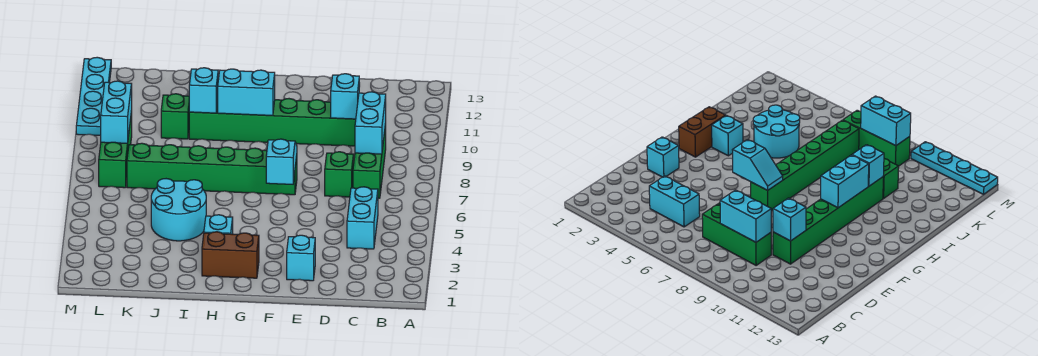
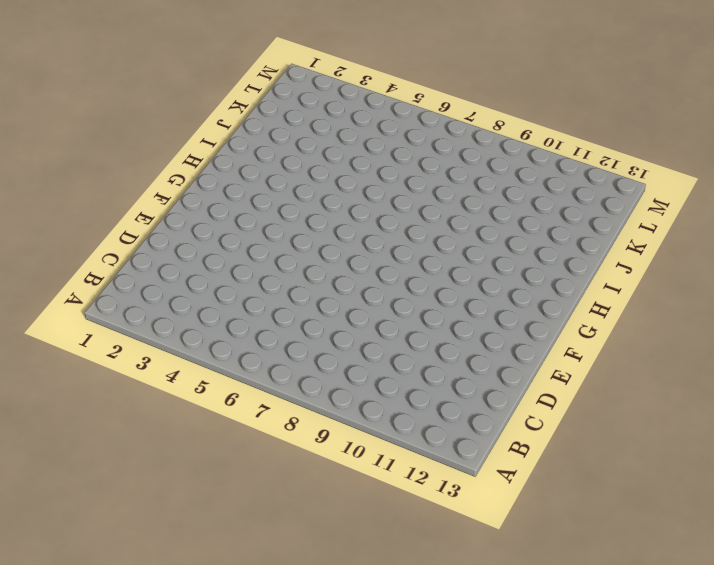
none -> cyan brick C4:C5 level 1
none -> green brick C7:C9 level 1
none -> green brick D7 level 1

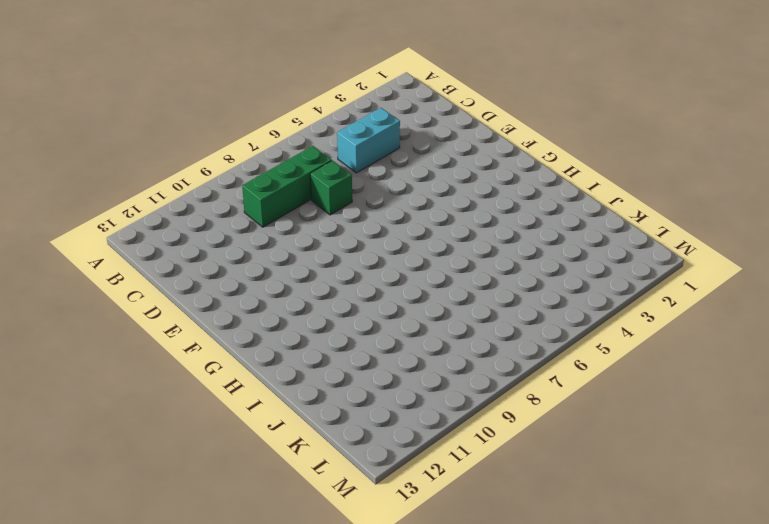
none -> green brick D10:I10 level 1
none -> cyan brick E2 level 1
none -> green brick F7:K7 level 1

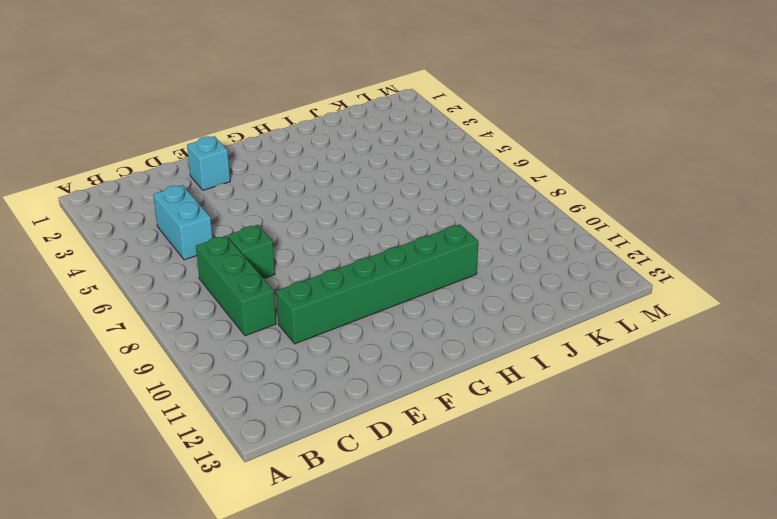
none -> green brick F7:K7 level 1
none -> brown brick G2:H2 level 1
none -> cyan brick H3 level 1

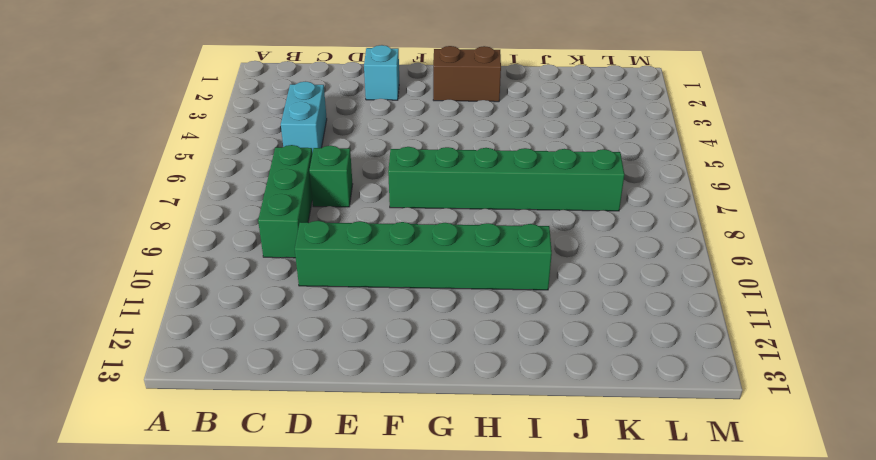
none -> cyan brick H3 level 1
none -> cyan round brick I4:J5 level 1
none -> green brick J10 level 1

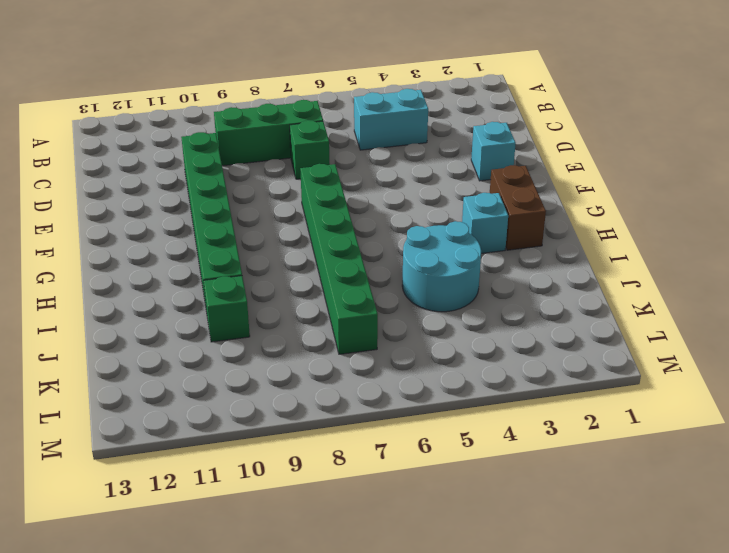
none -> green brick L7:L9 level 1
none -> cyan plate M10:M13 level 1
none -> cyan brick C8:C9 level 2

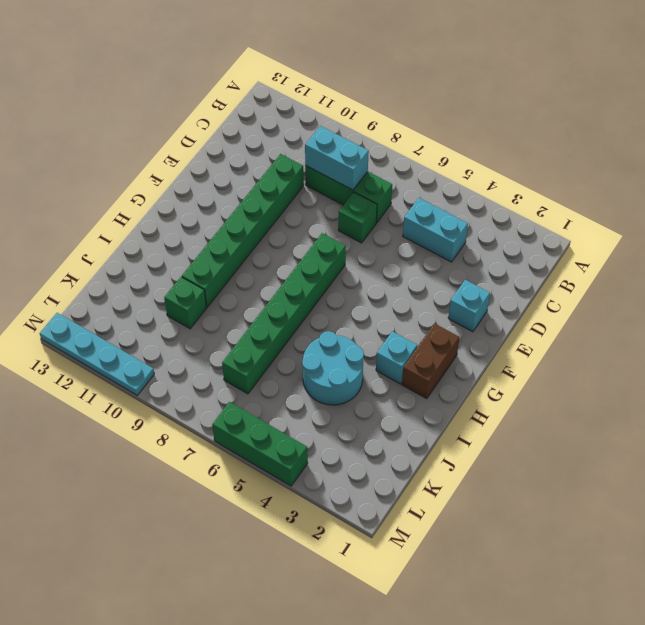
green brick M4:M6 level 1 -> green brick L7:L9 level 1
none -> cyan brick D10 level 2
none -> cyan slope F6:F7 level 2 top 6
none -> cyan brick G10:H10 level 2

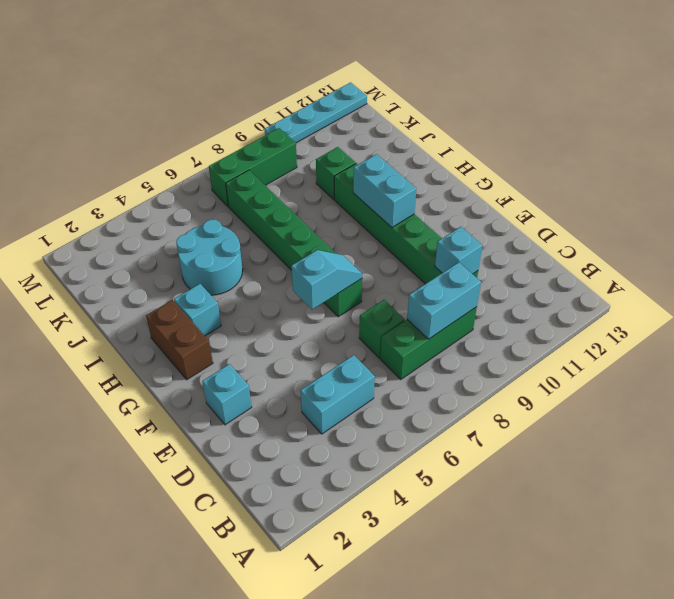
none -> cyan brick I10 level 2
none -> cyan brick L8:L9 level 2

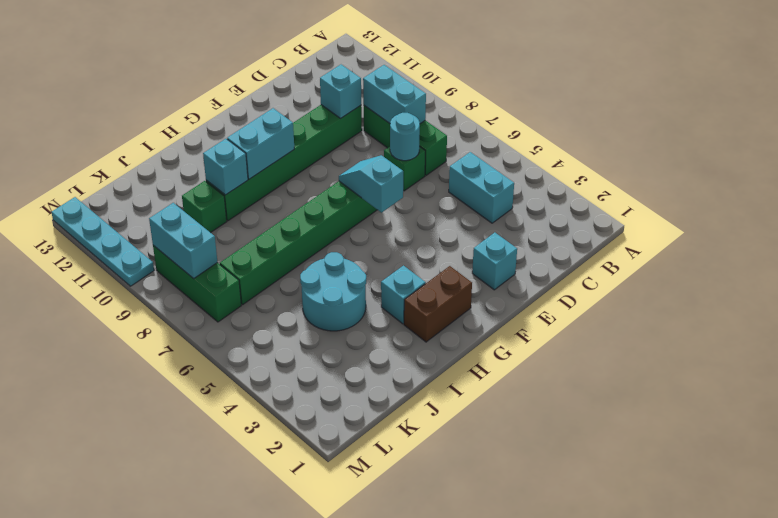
cyan round brick D7 level 2 -> none

